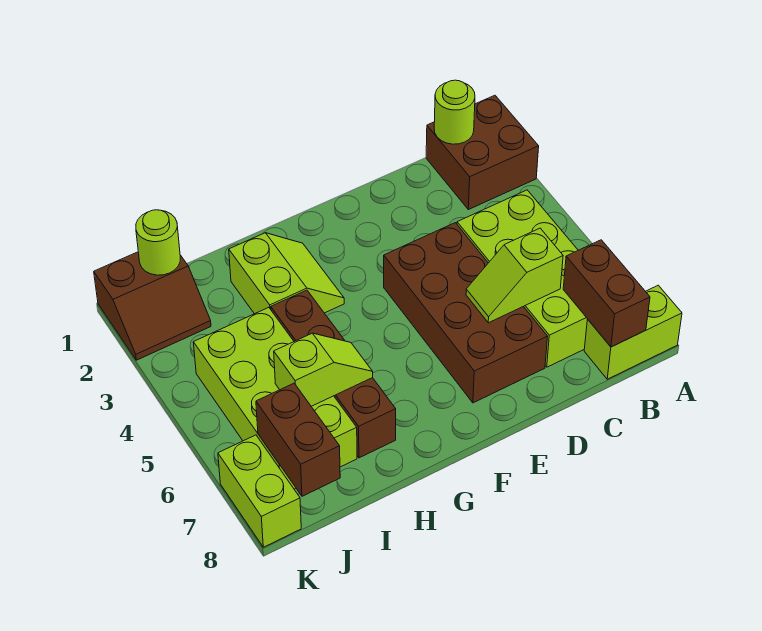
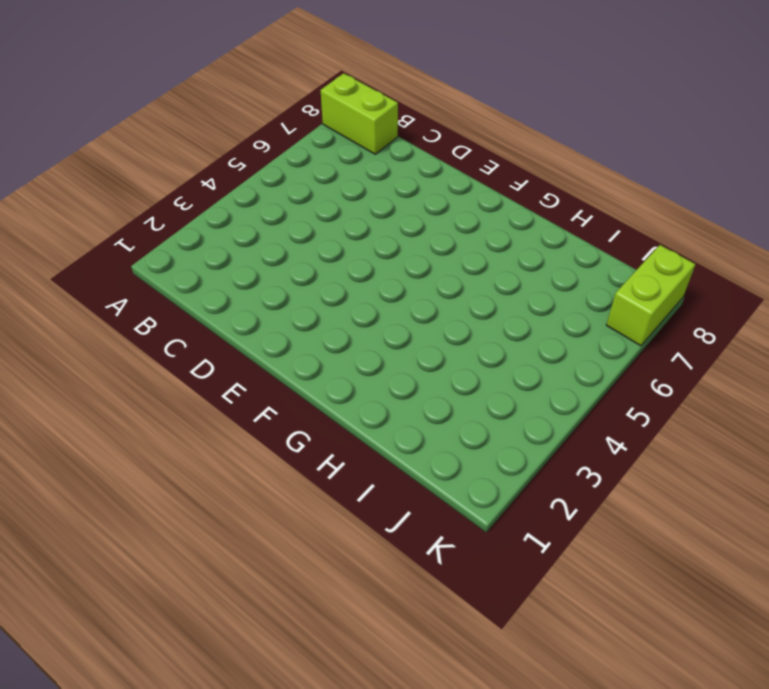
none -> brown brick A1:B2 level 1
none -> lime brick B4:C7 level 1
none -> brown brick D4:E7 level 1

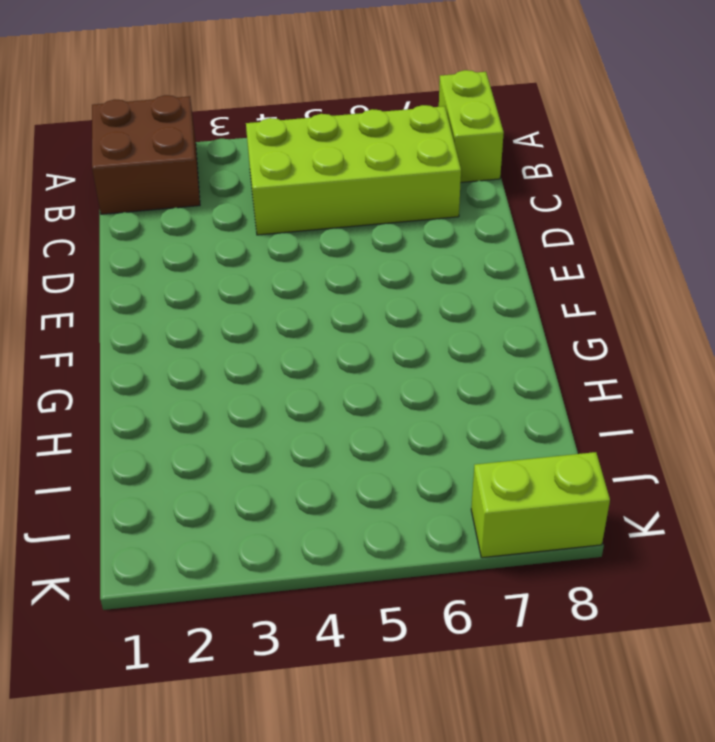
none -> brown brick D4:E7 level 1
none -> lime slope G2:H3 level 1 top H
none -> brown brick H4:H7 level 1

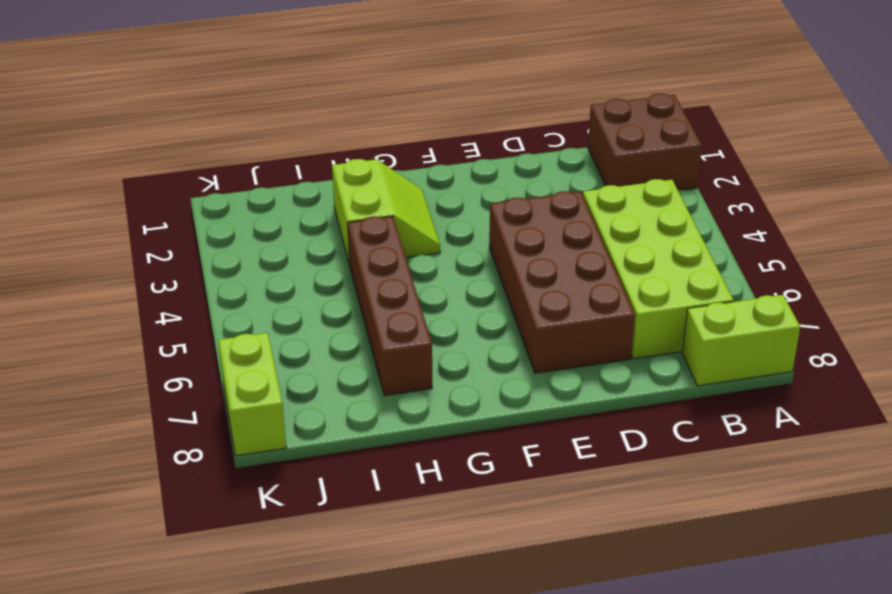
none -> lime brick I4:J7 level 1
none -> brown slope J1:K2 level 1 top 1
none -> lime round brick B1 level 2

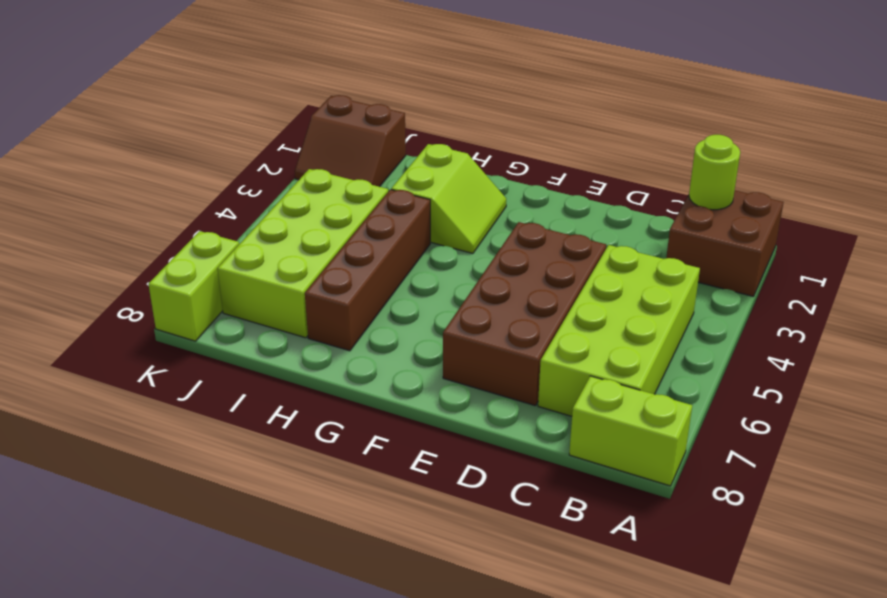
none -> brown brick B7:B8 level 2
none -> lime slope C6:D6 level 2 top C
none -> lime slope H6:I6 level 2 top I

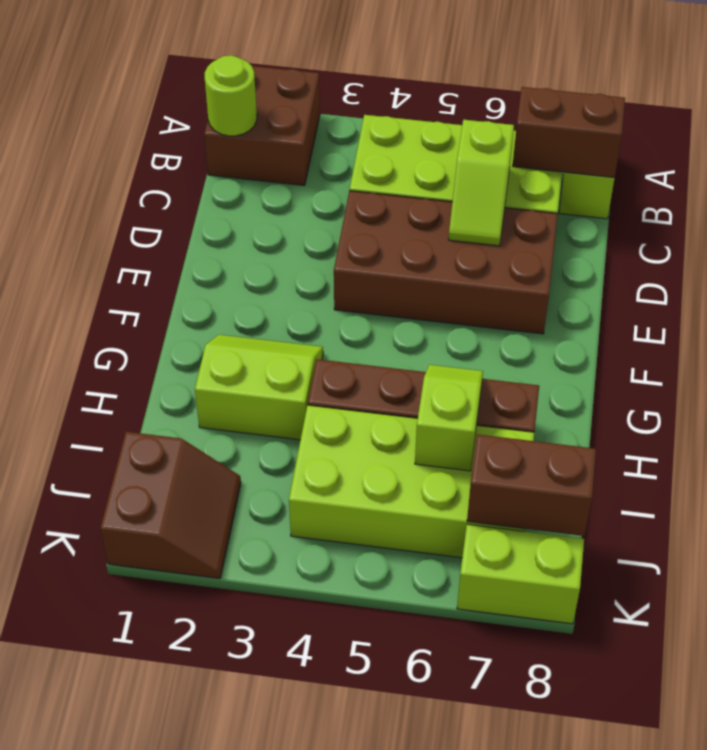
none -> lime round brick J1 level 2

